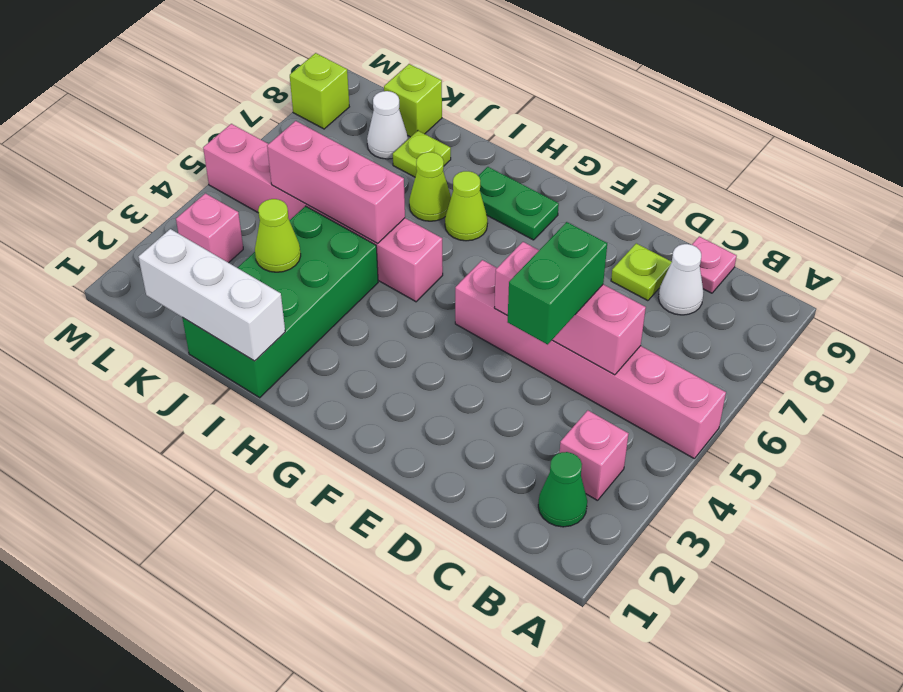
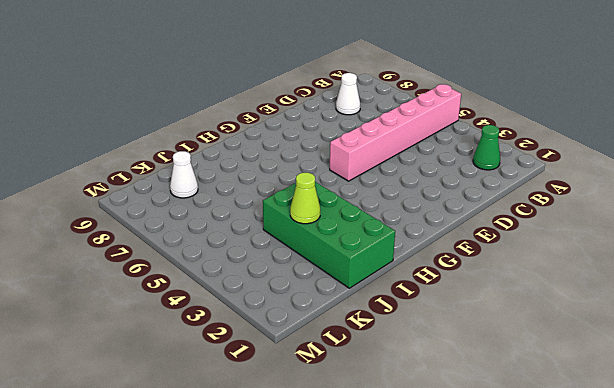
none -> pink brick B3 level 1
none -> pink plate C9 level 1
none -> lime plate D8 level 1

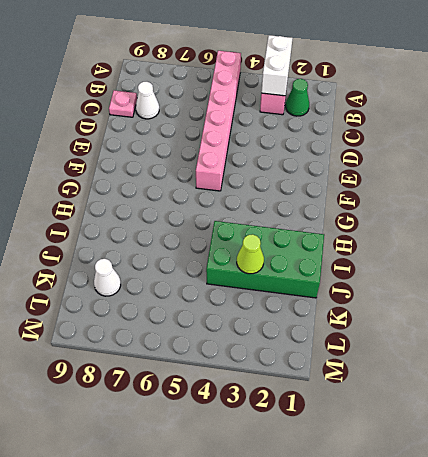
white brick A3:B3 level 2 -> none
none -> lime plate D8 level 1
none -> green plate G8:H8 level 1
none -> pink brick H5:M5 level 1

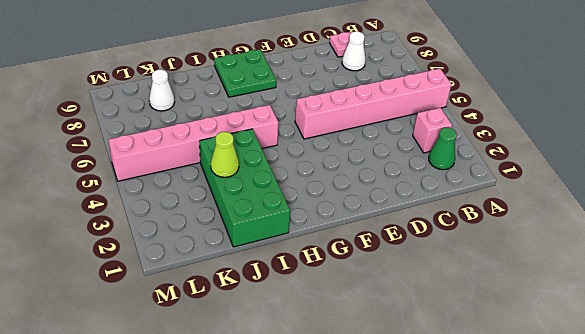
green plate G8:H9 level 1 -> green plate G8:H8 level 1
none -> lime plate D8 level 1
none -> lime cone H7 level 1
none -> lime cone I7 level 1

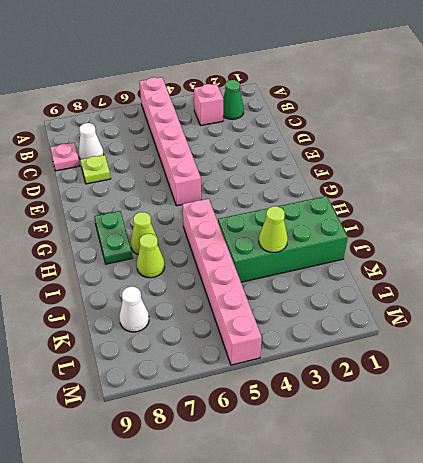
none -> lime plate J8 level 1
none -> lime brick K9 level 1
none -> pink brick L3 level 1

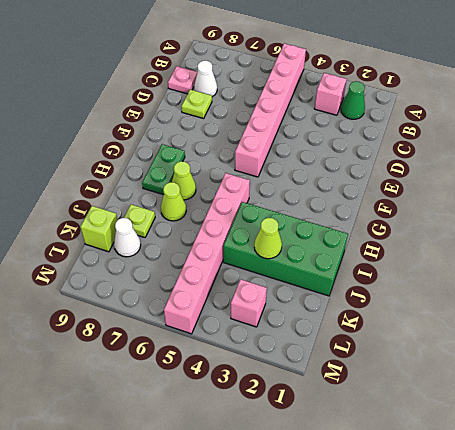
none -> lime brick M8 level 1
none -> pink brick C5:E5 level 2
none -> white brick I1:K1 level 2

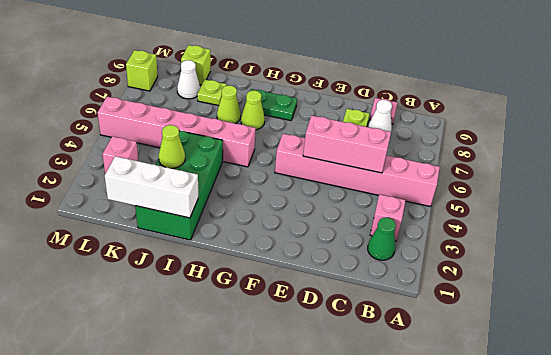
none -> pink brick I5:K5 level 2
none -> green brick D4:D5 level 3

